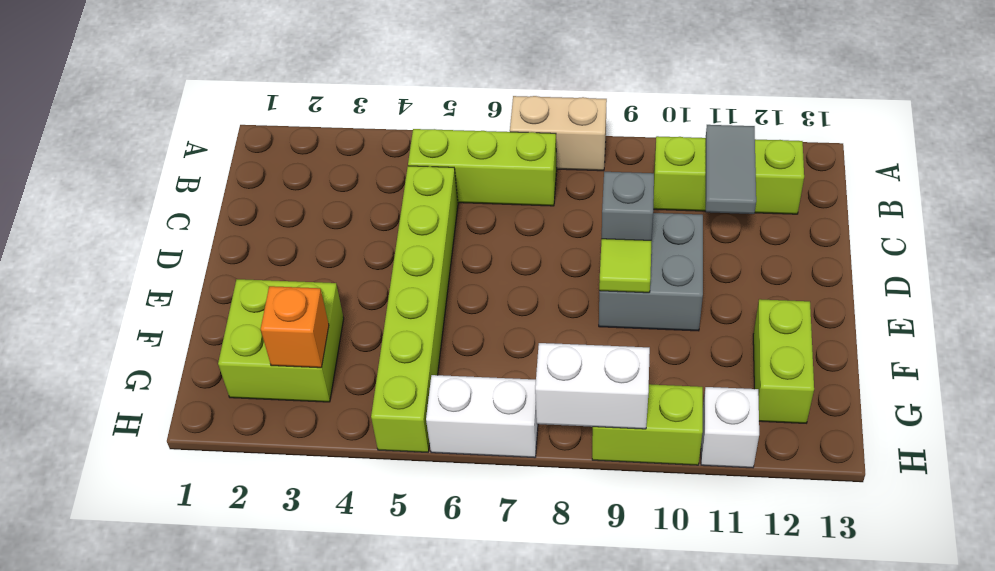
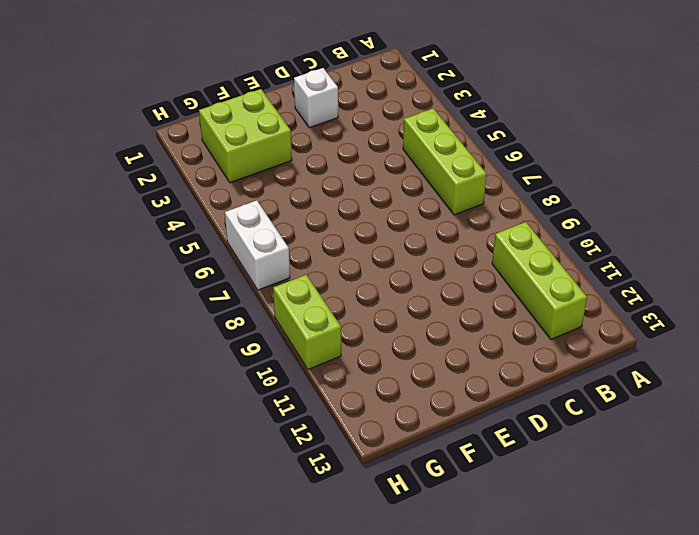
white brick D2 level 1 -> white brick H11 level 1
none -> tan brick A7:A8 level 1
none -> lime brick C5:H5 level 1
none -> grey brick D9:E10 level 1

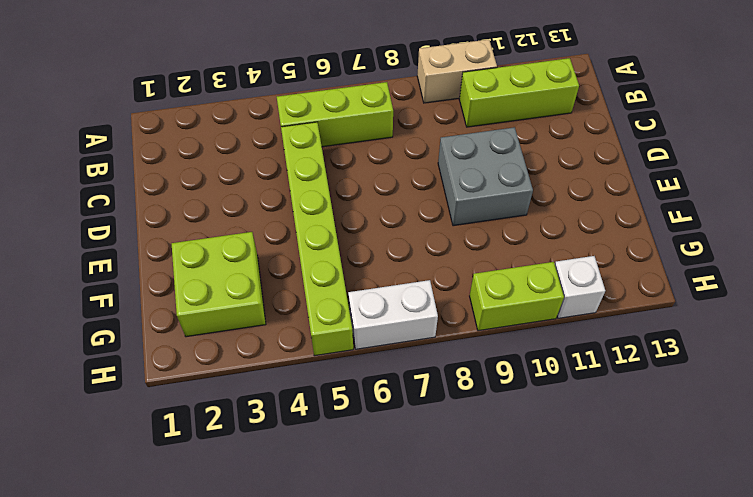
tan brick A9:A10 level 1 -> tan brick A7:A8 level 1
none -> lime brick F12:G12 level 1
none -> grey tile B11:C11 level 2
none -> grey brick D9 level 2

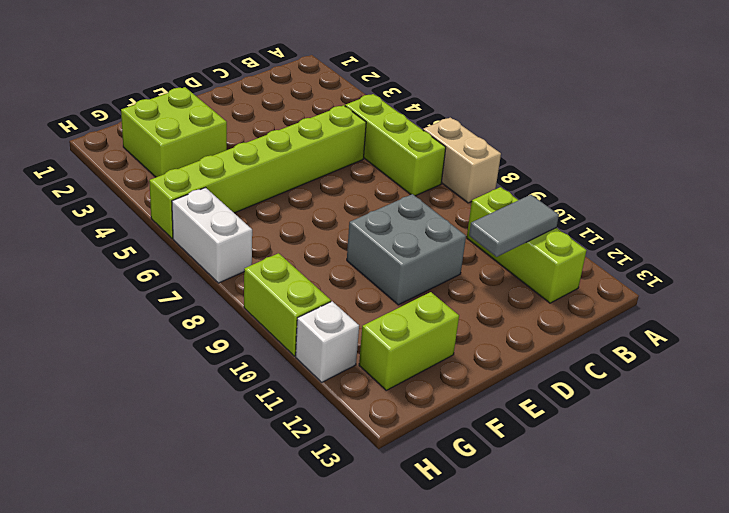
none -> grey brick D9 level 2
none -> lime tile E9 level 2
none -> orange brick G3 level 2

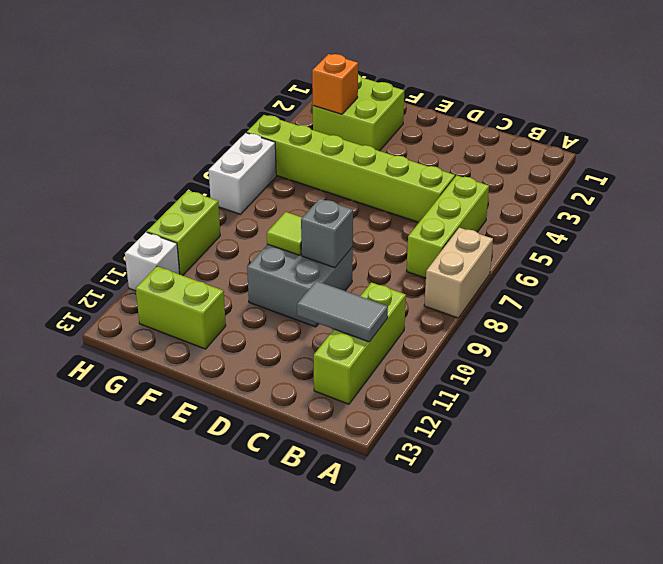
none -> white brick H8:H9 level 2

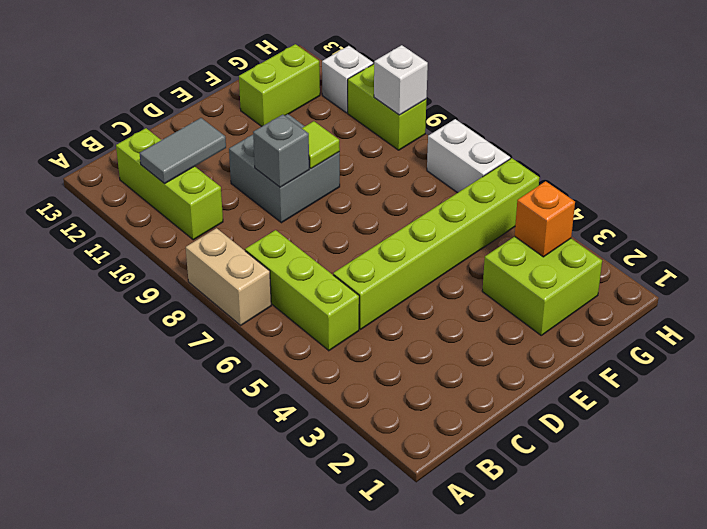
white brick H9 level 2 -> white brick H8:H9 level 2

